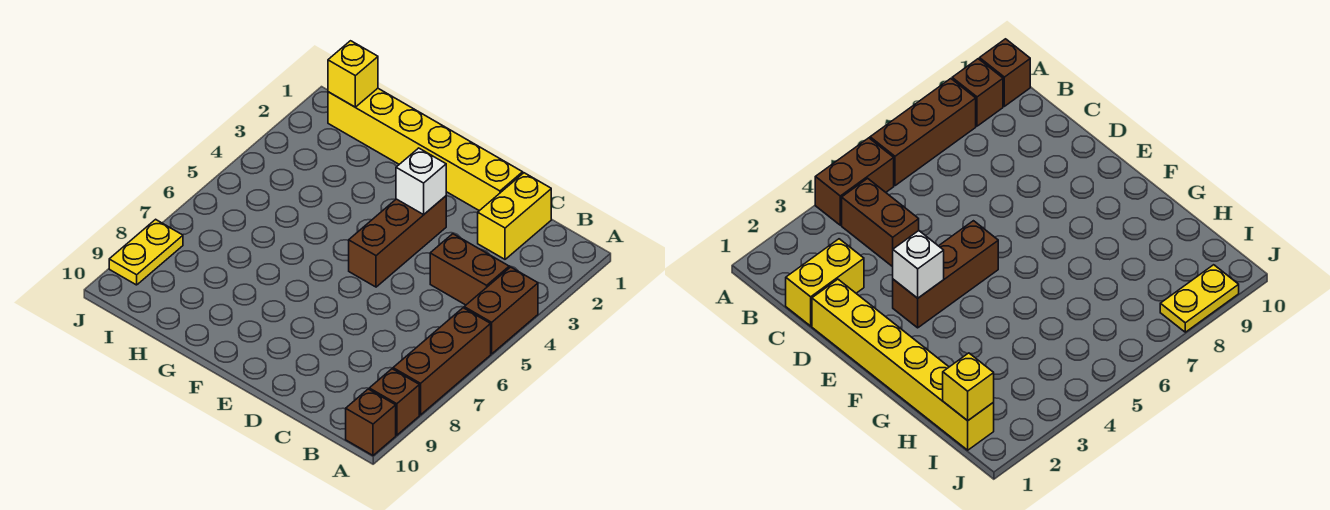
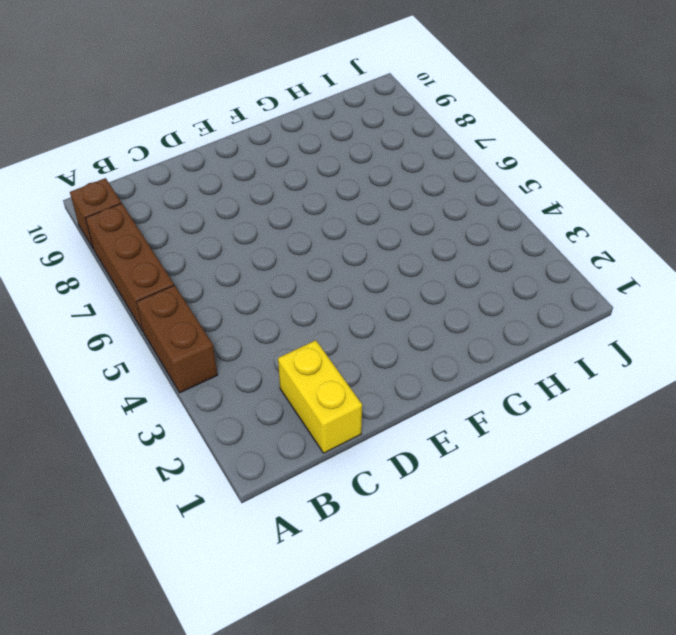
none -> brown brick A10 level 1
none -> brown brick B4:C4 level 1

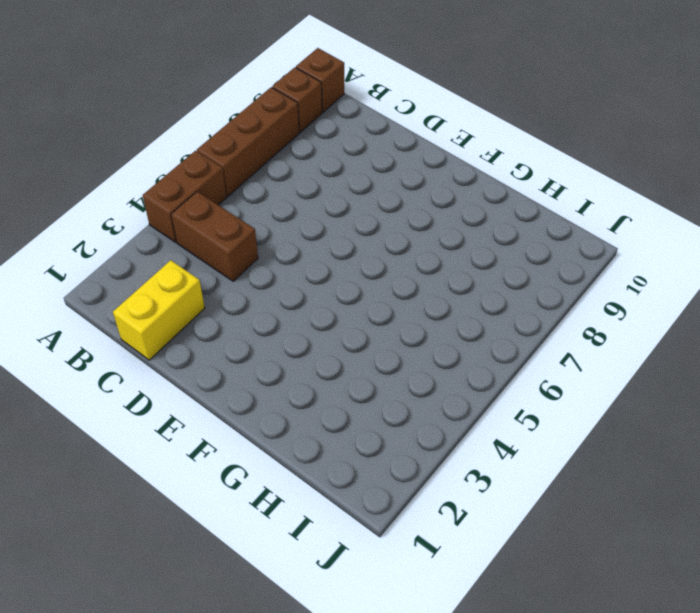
none -> yellow brick D1:I1 level 1
none -> brown brick E3:E5 level 1

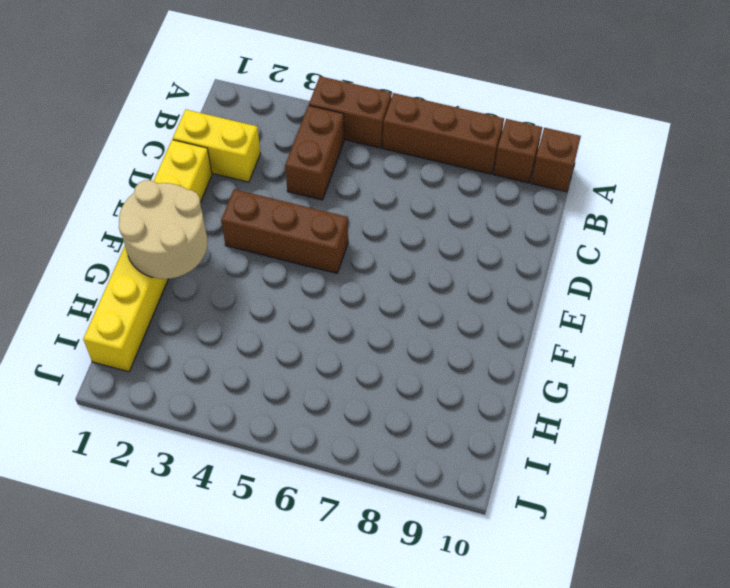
tan round brick F1:G2 level 2 -> none
none -> yellow plate J8:J9 level 1
none -> white brick E3 level 2

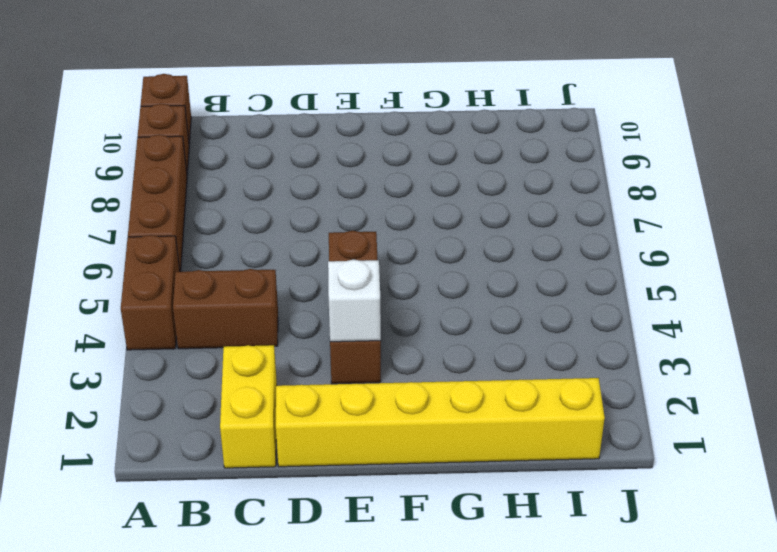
none -> yellow plate J8:J9 level 1
none -> yellow brick I1 level 2

